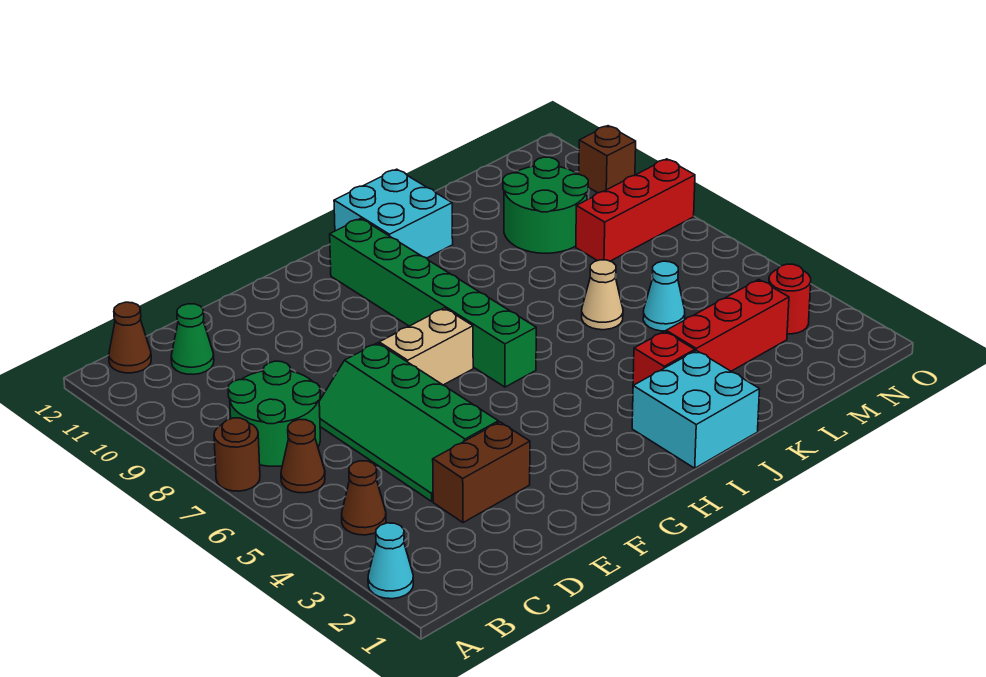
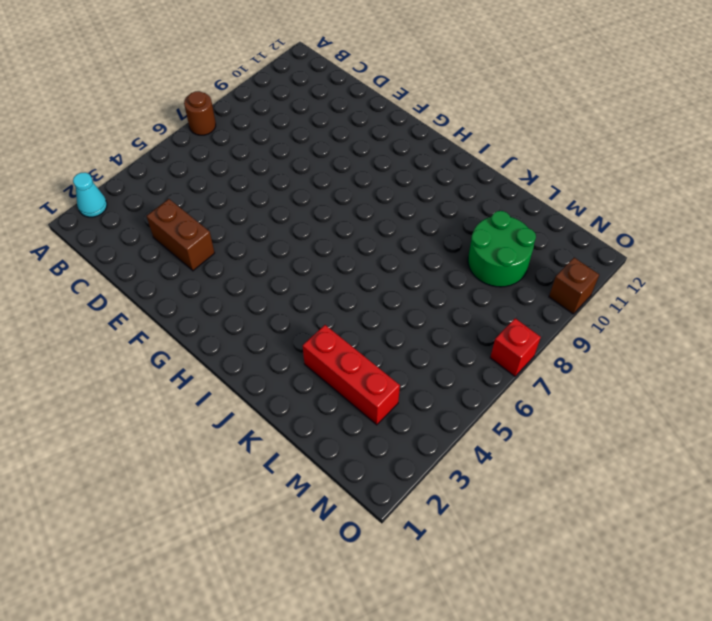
red brick O7 level 1 -> red brick J3 level 1
none -> brown cone B4 level 1
none -> brown cone B6 level 1
none -> green round brick B7:C8 level 1

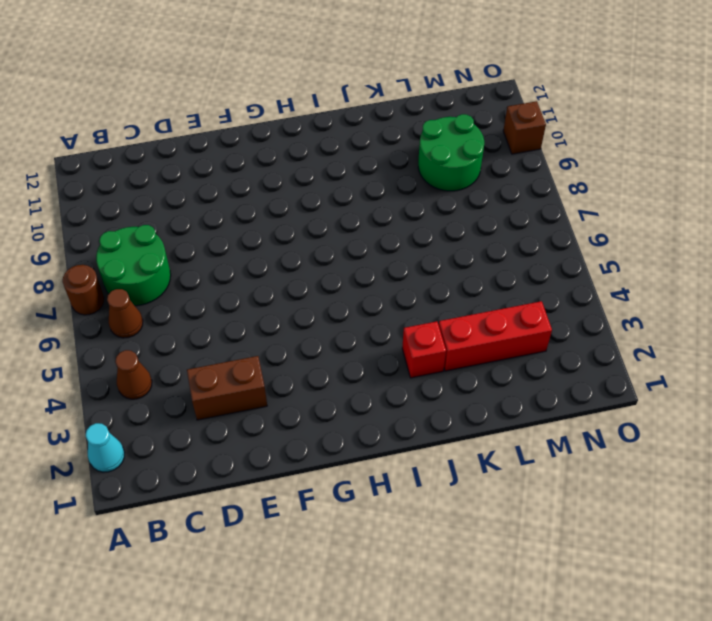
none -> brown cone B12 level 1
none -> green cone C11 level 1
none -> green slope D4:E7 level 1 top E

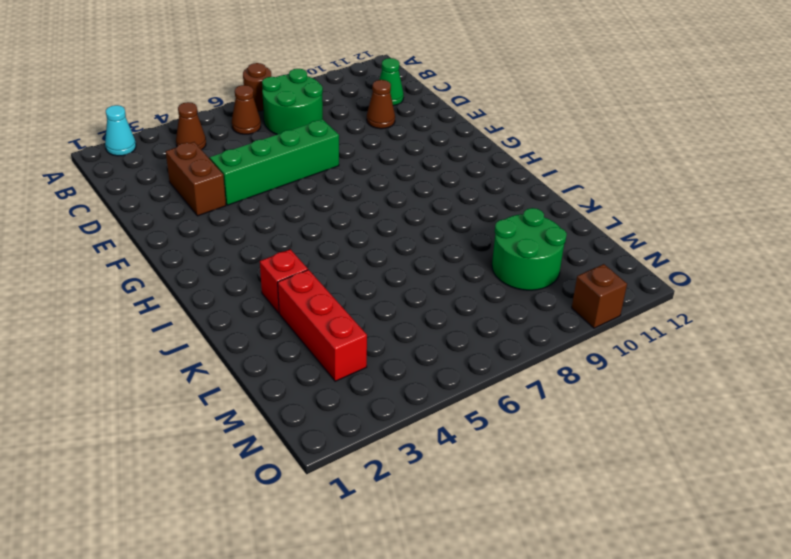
brown cone D10 level 1 -> brown cone B12 level 1
none -> tan brick F7:G7 level 1
none -> green brick H6:H11 level 1
none -> cyan brick I1:J2 level 1

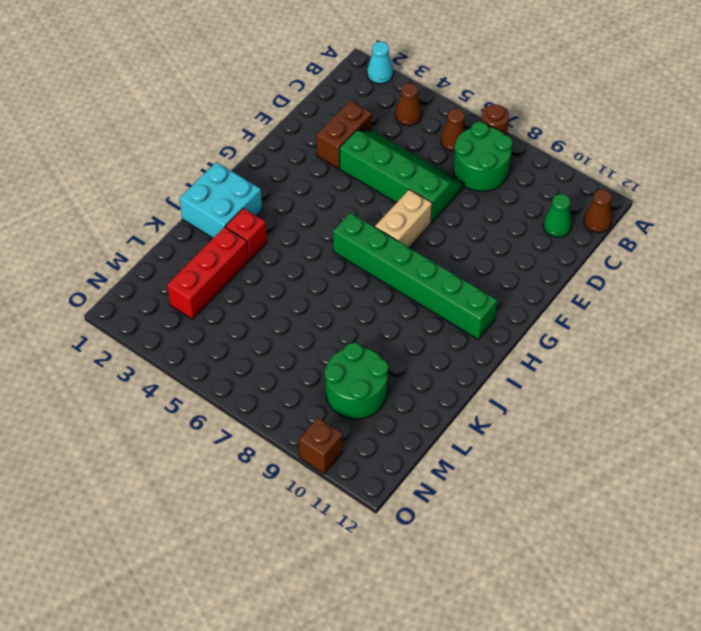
none -> cyan brick I11:J12 level 1
none -> tan cone K6 level 1
none -> cyan cone L5 level 1

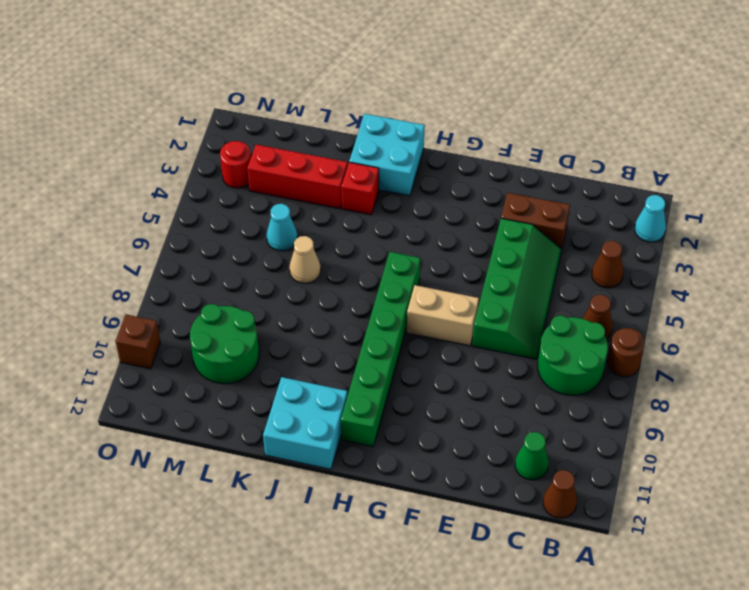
none -> red brick M8:O8 level 1

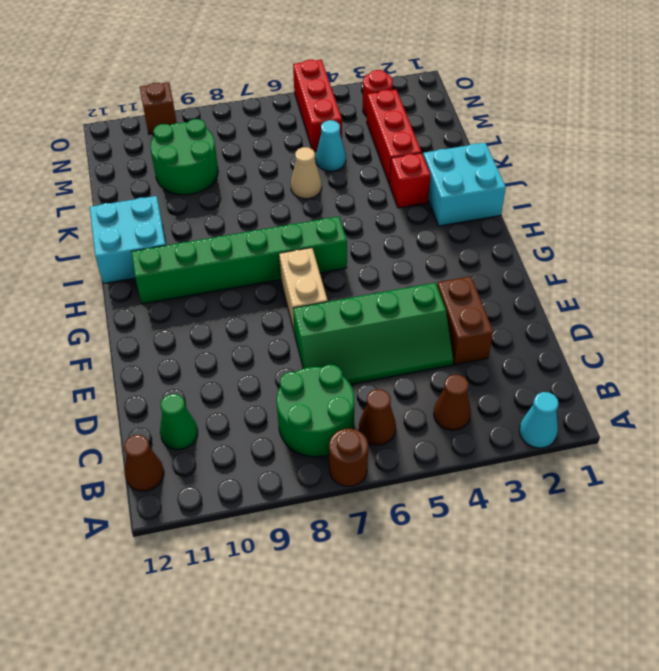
red brick M5:O5 level 1 -> red brick M8:O8 level 1

